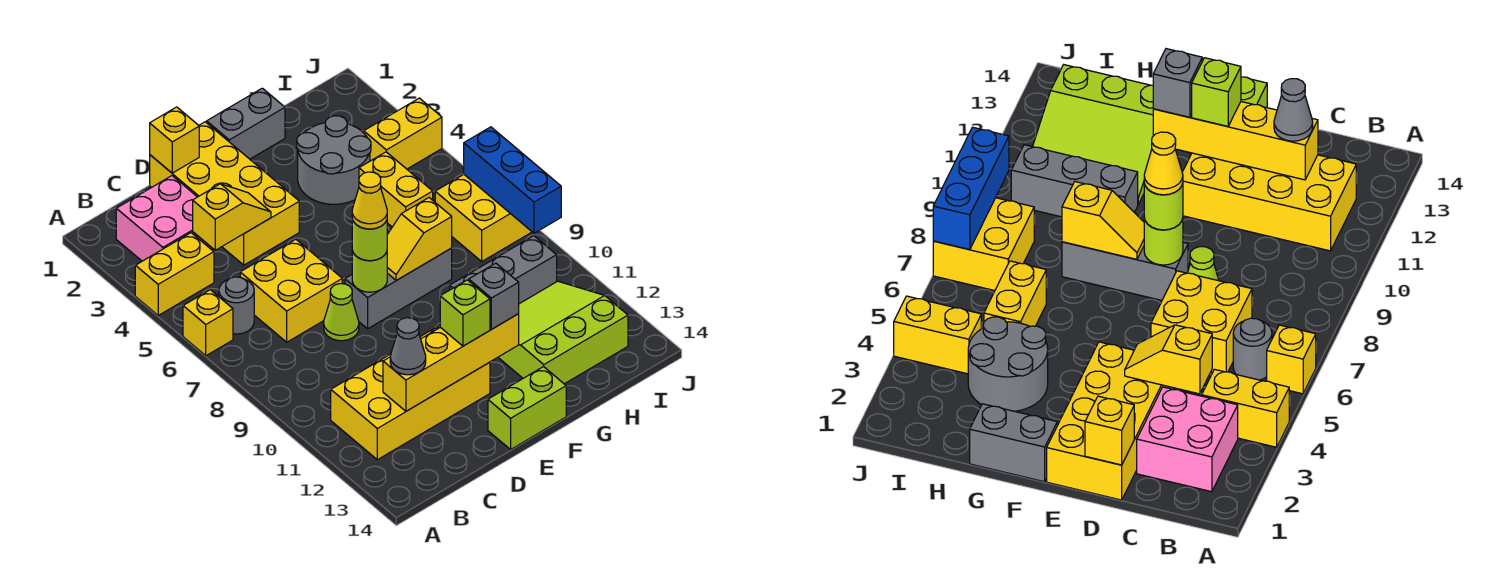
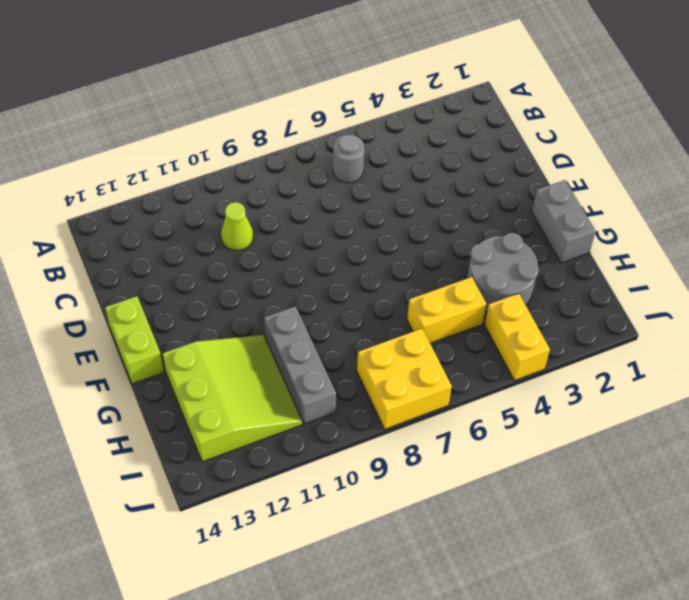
lime cone C10 level 1 -> lime cone D8 level 1
none -> yellow brick A4:B4 level 1
none -> yellow brick A6 level 1
none -> pink brick B2:C3 level 1

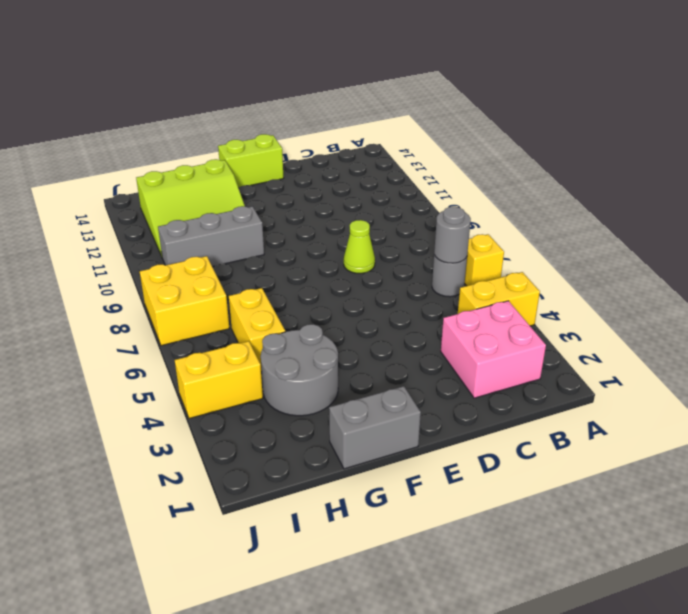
grey round brick B6 level 2 -> none
none -> yellow brick B11:E12 level 1
none -> yellow brick C6:D7 level 1
none -> yellow brick D1:E4 level 1

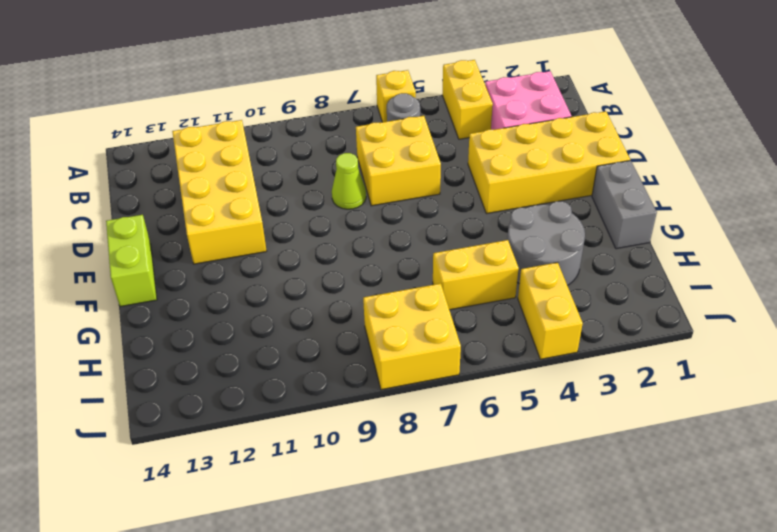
none -> grey brick E8:G8 level 1
none -> grey brick G10:I10 level 1
none -> lime slope G11:I13 level 1 top 13

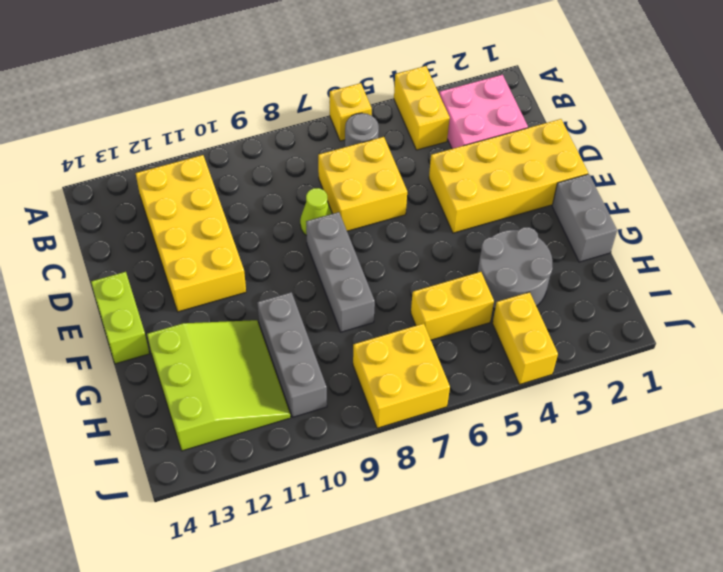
none -> yellow slope C4:D4 level 2 top C
none -> yellow brick C12:F12 level 2
none -> yellow brick D1 level 2

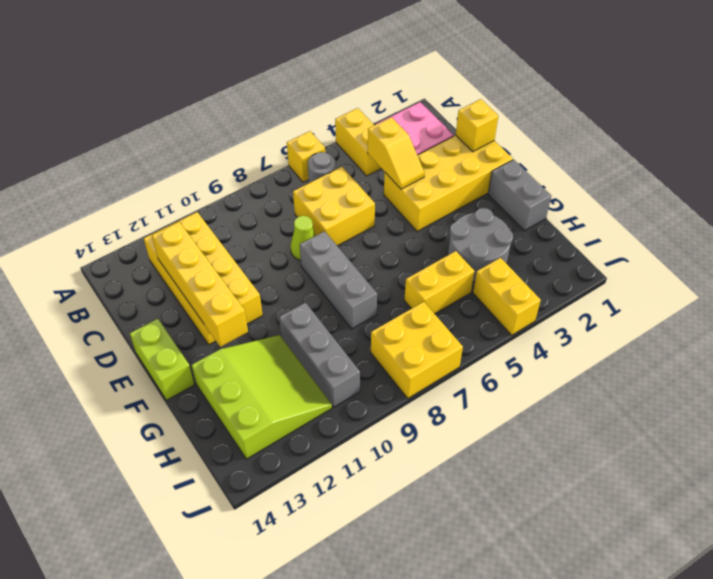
none -> lime round brick E8 level 2
none -> yellow slope F8:G8 level 2 top G
none -> blue brick J7:J9 level 2

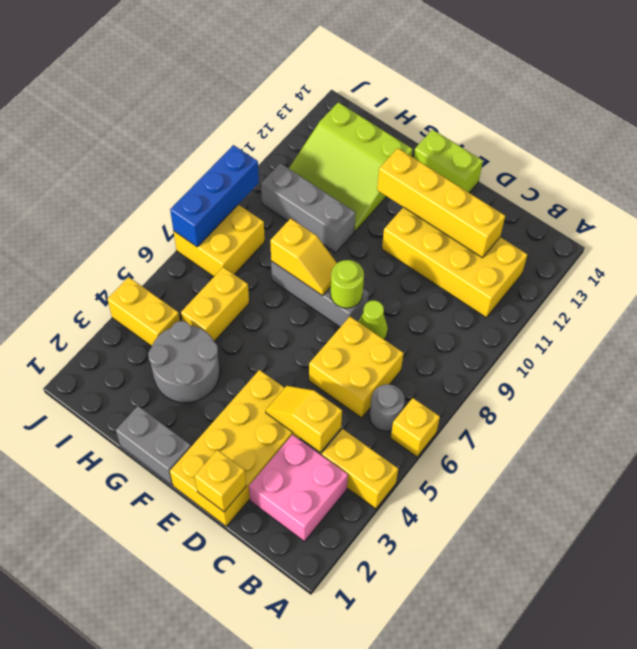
none -> grey cone C12 level 3
none -> lime round brick E8 level 3
none -> lime brick E12 level 3

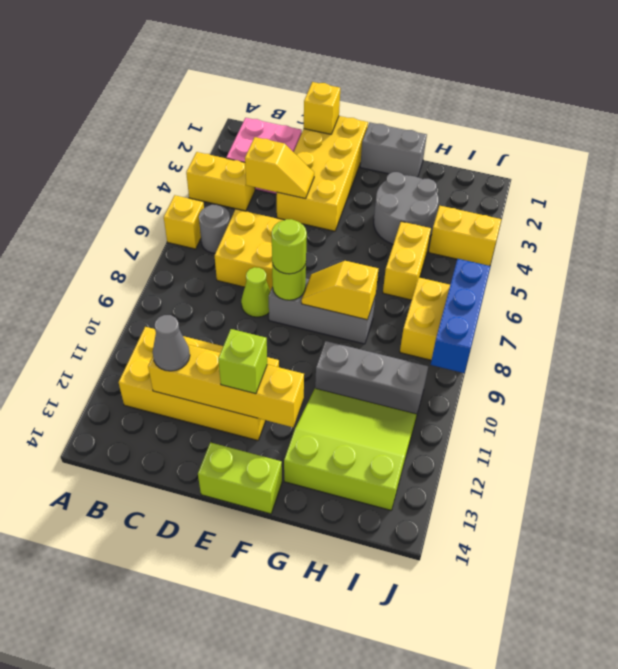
none -> grey brick F12 level 3
none -> yellow cone E8 level 4

